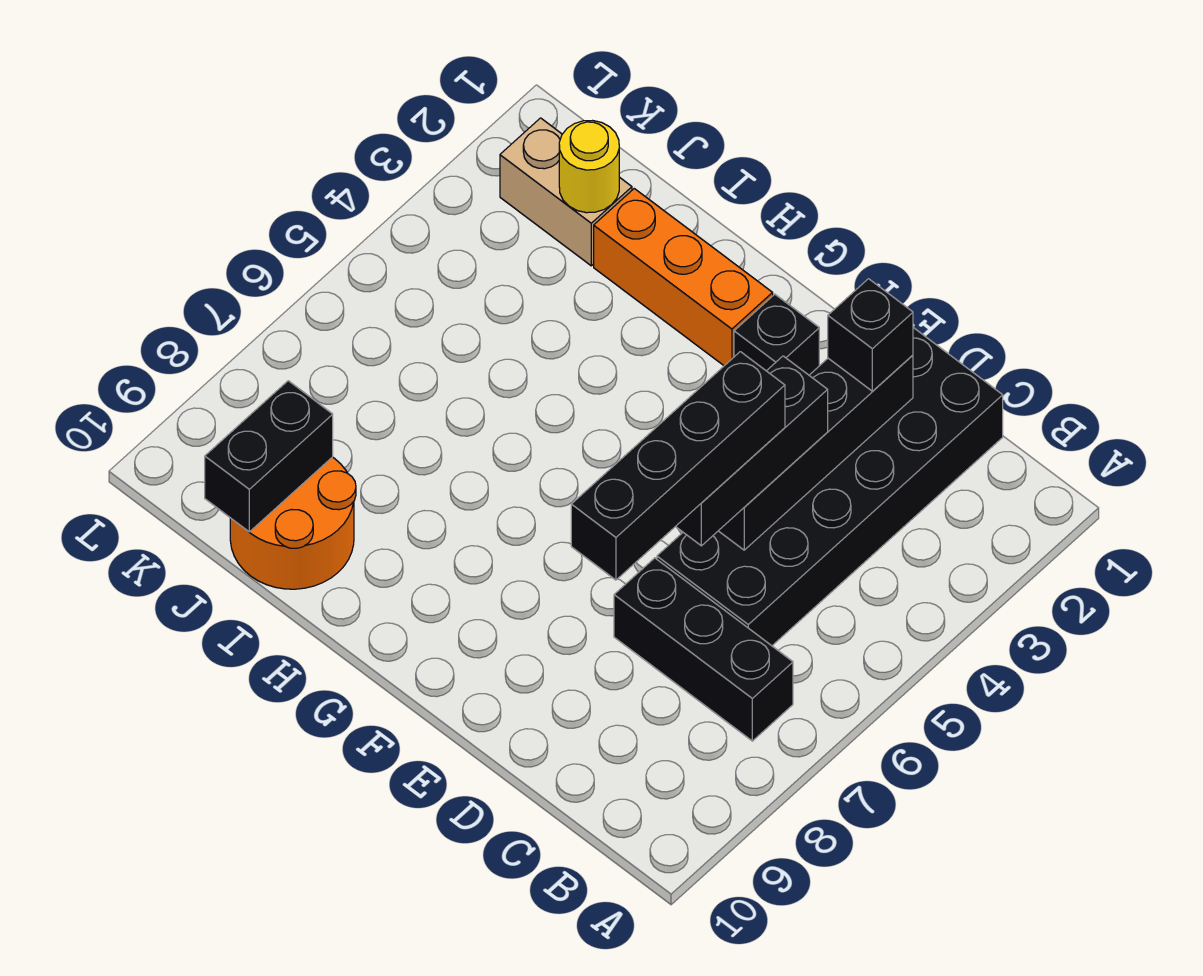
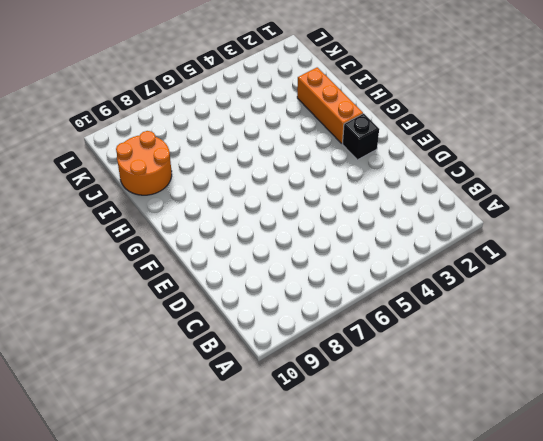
none -> black brick B7:D7 level 1
none -> black brick C1:D6 level 1
none -> tan brick J2:K2 level 1

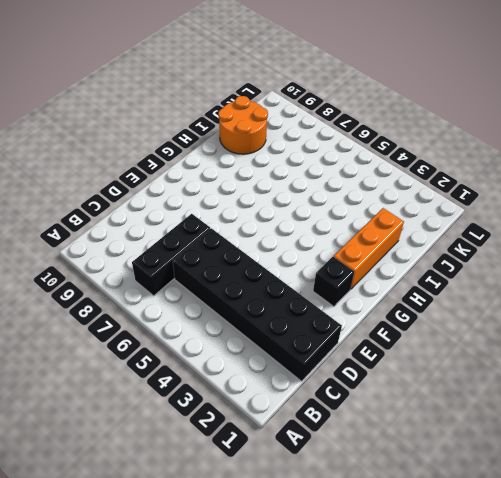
none -> tan brick J2:K2 level 1
none -> black brick D2:D5 level 2
none -> yellow round brick J2 level 2

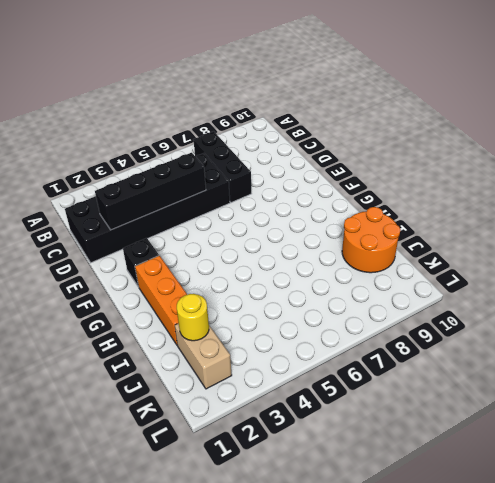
none -> black brick J9:J10 level 2
none -> black brick D2 level 3
none -> black brick D4:D6 level 3

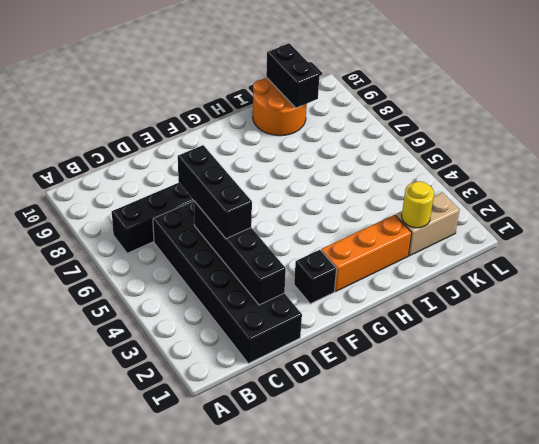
none -> black brick D2 level 3
none -> black brick D5:D8 level 4

